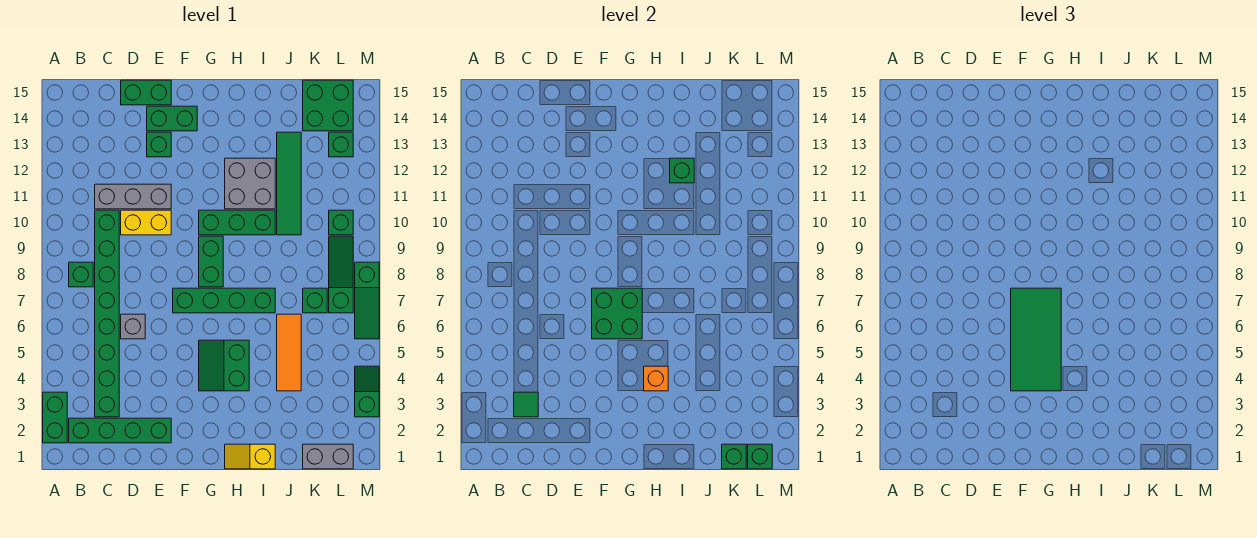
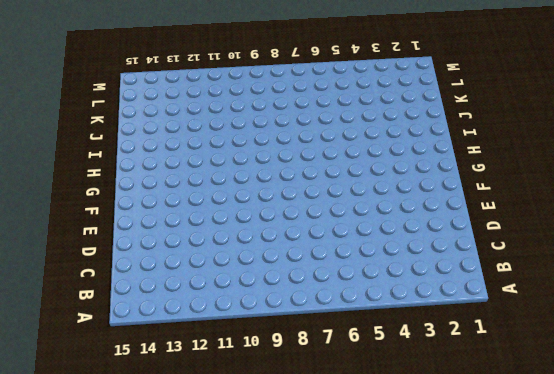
none -> green brick A2:A3 level 1
none -> green brick B2:E2 level 1
none -> green brick B8 level 1
none -> green brick C3:C10 level 1

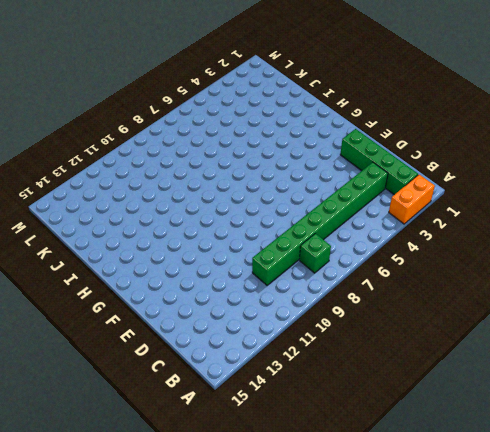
orange brick A2:A3 level 1 -> green brick A2:A3 level 1
none -> grey brick C11:E11 level 1
none -> grey brick D6 level 1
none -> yellow brick D10:E10 level 1
none -> green brick D15:E15 level 1

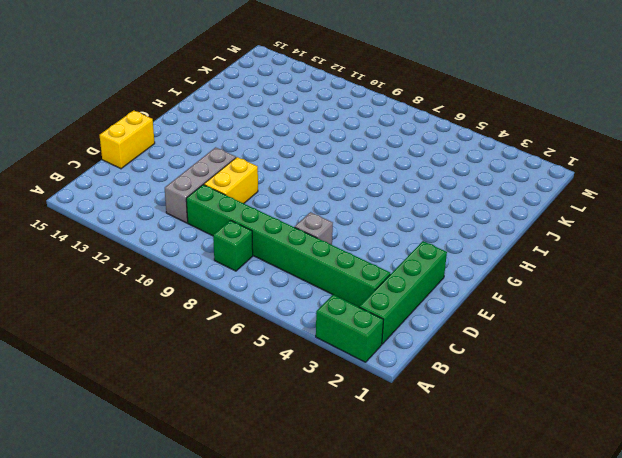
yellow brick D15:E15 level 1 -> green brick D15:E15 level 1
none -> green brick E13 level 1
none -> green brick E14:F14 level 1
none -> green brick F7:I7 level 1
none -> green slope G4:H5 level 1 top H

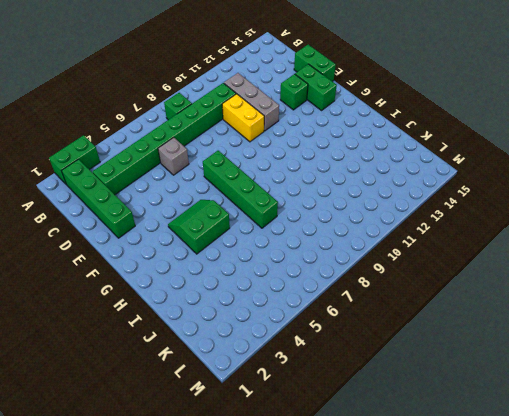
none -> green brick G8:G9 level 1
none -> green brick G10:I10 level 1
none -> yellow slope H1:I1 level 1 top I
none -> grey brick H11:I12 level 1

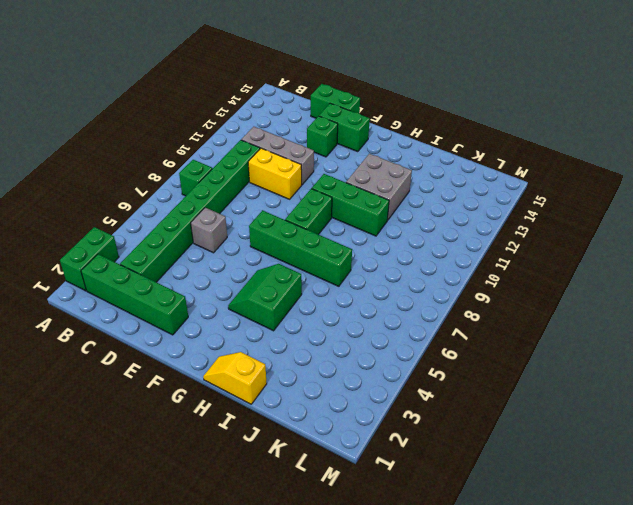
none -> orange tile J4:J6 level 1
none -> green tile J10:J13 level 1
none -> grey brick K1:L1 level 1
none -> green brick K7 level 1

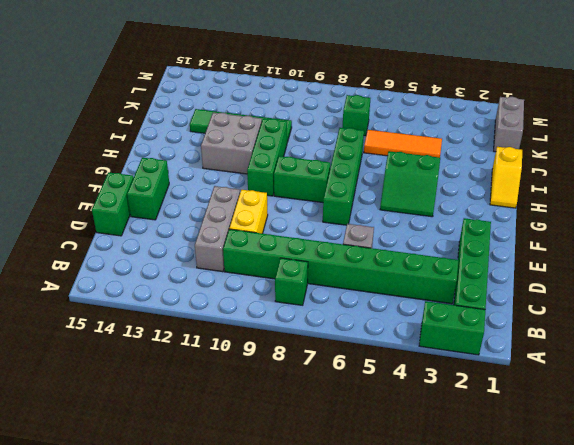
none -> green brick E13 level 1
none -> green brick K14:L15 level 1
none -> green slope L7:L9 level 1 top 7
none -> green brick L10 level 1

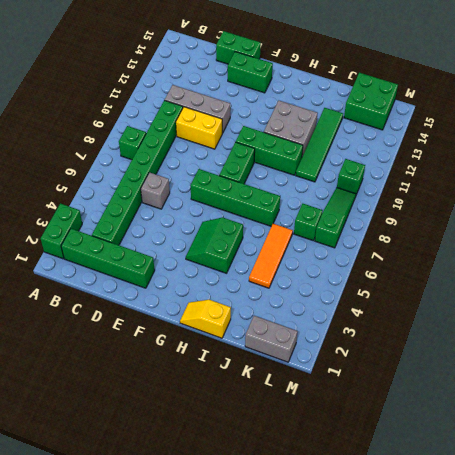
none -> green brick E13 level 1
none -> green brick L13 level 1
none -> green slope M3:M4 level 1 top 3
none -> green slope M6:M8 level 1 top 8

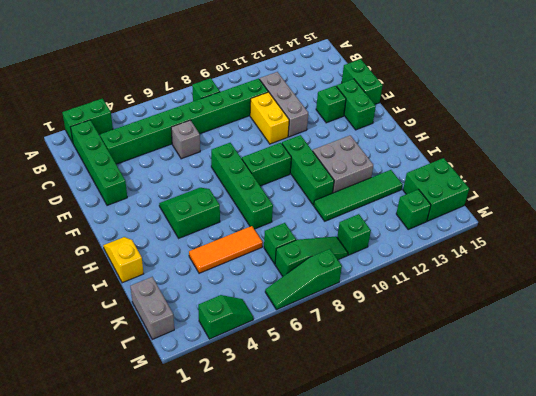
none -> green tile C3 level 2
none -> green brick F6:G7 level 2
none -> orange brick H4 level 2
none -> green brick I12 level 2

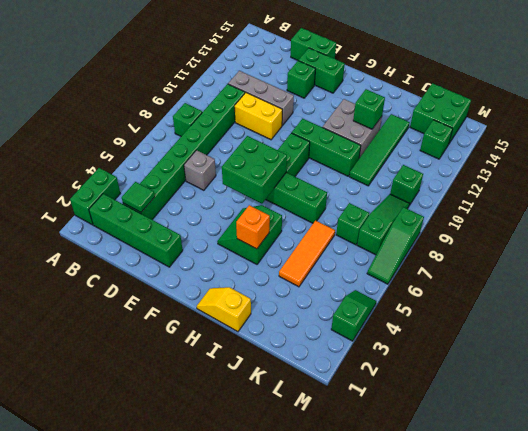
none -> grey brick K1:L1 level 1
none -> green brick K1 level 2
none -> green brick L1 level 2
none -> green tile F4:G7 level 3

